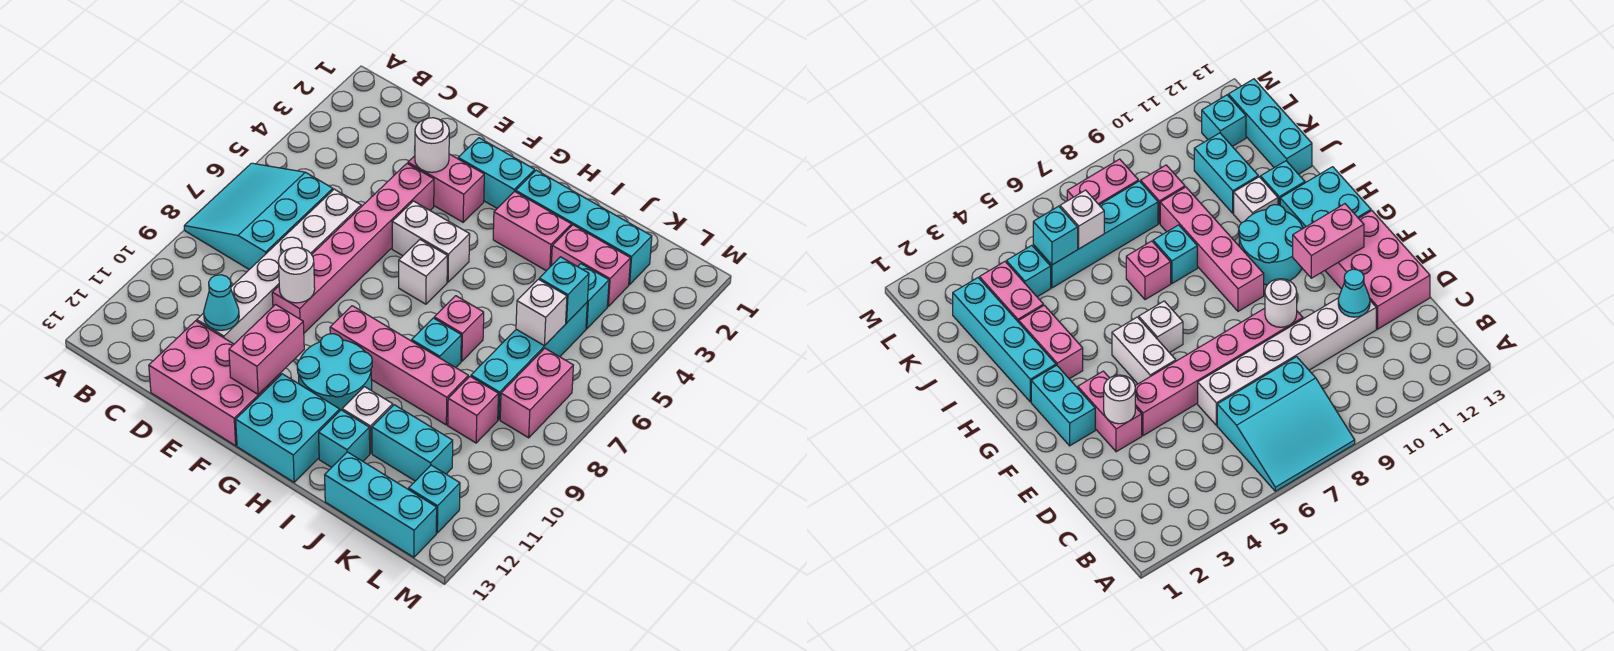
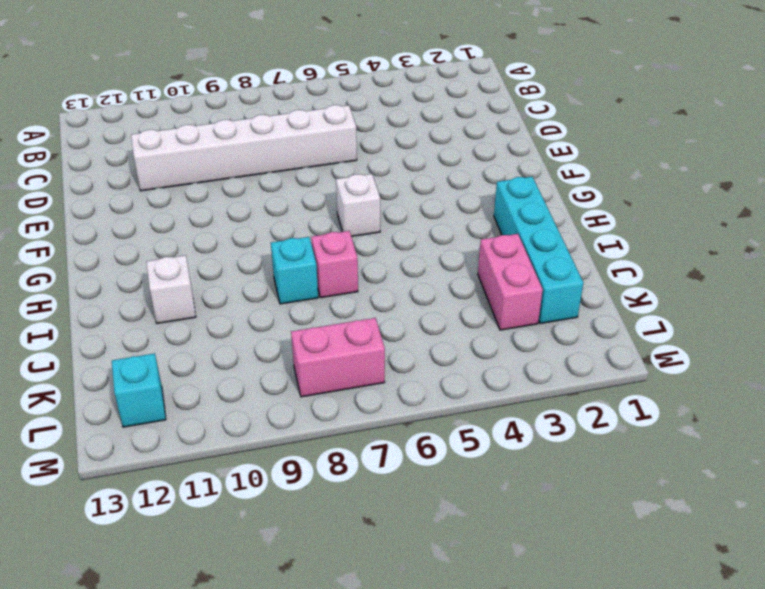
none -> cyan slope A6:C8 level 1 top C
none -> pink brick D12:F13 level 1
none -> pink brick E3:F3 level 1
none -> pink brick E4:E9 level 1

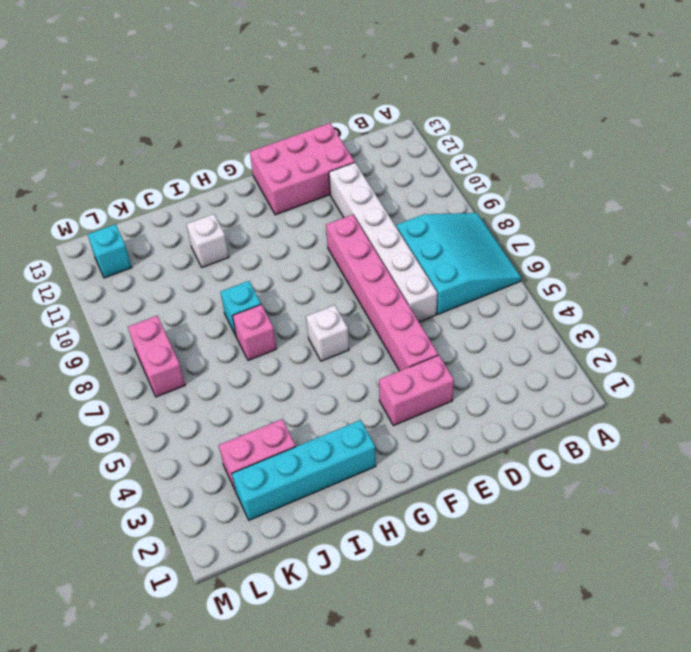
none -> cyan brick F2:G2 level 1
none -> white brick F5:G5 level 1
none -> pink brick G9:J9 level 1
none -> cyan round brick G10:H11 level 1

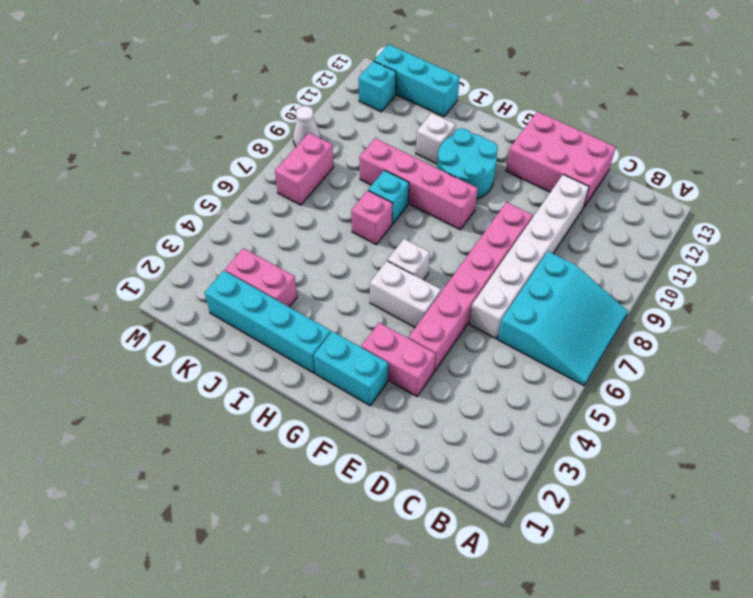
white cone M9 level 1 -> none
none -> cyan brick G12:H13 level 1
none -> pink brick H3:I3 level 1
none -> cyan brick I12 level 1
none -> cyan brick J11:K11 level 1

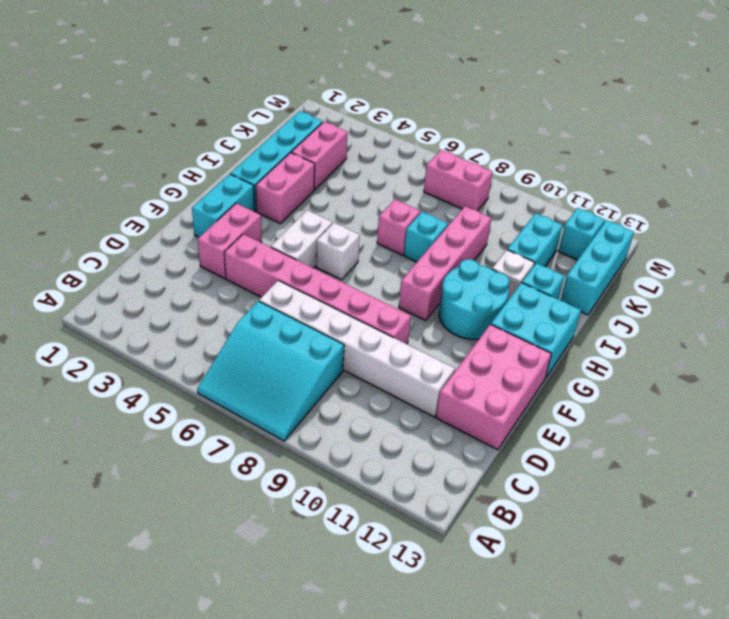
none -> cyan brick K4 level 1
none -> cyan brick K5:K8 level 1
none -> pink brick K9 level 1
none -> cyan cone D11 level 2

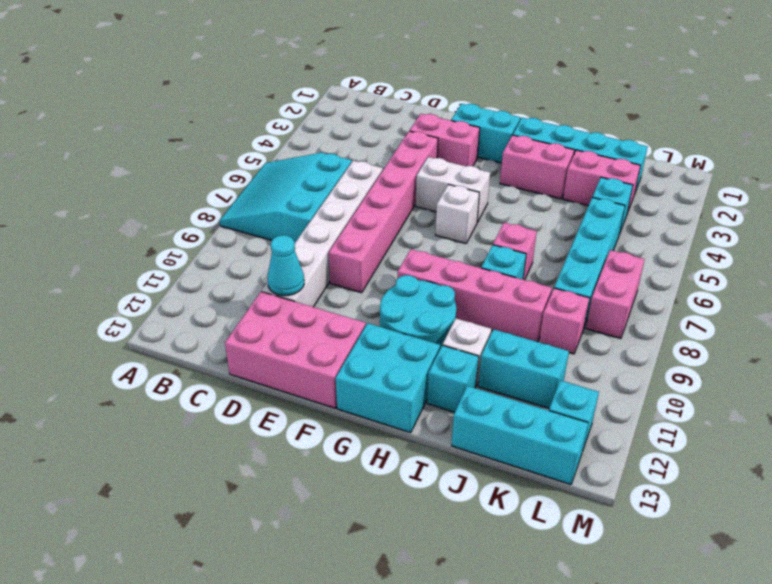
none -> white round brick E3 level 2
none -> white round brick E9 level 2
none -> pink brick F11:F12 level 2
none -> cyan brick K5 level 2

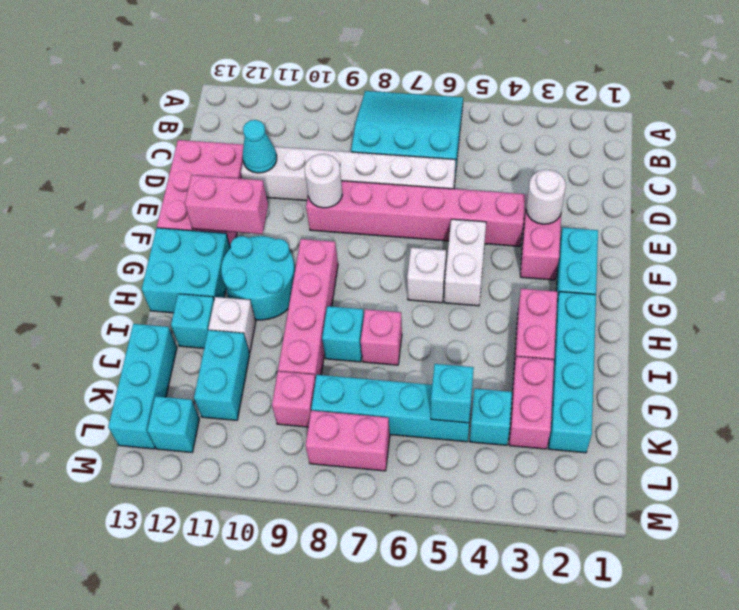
none -> white brick K6 level 2

